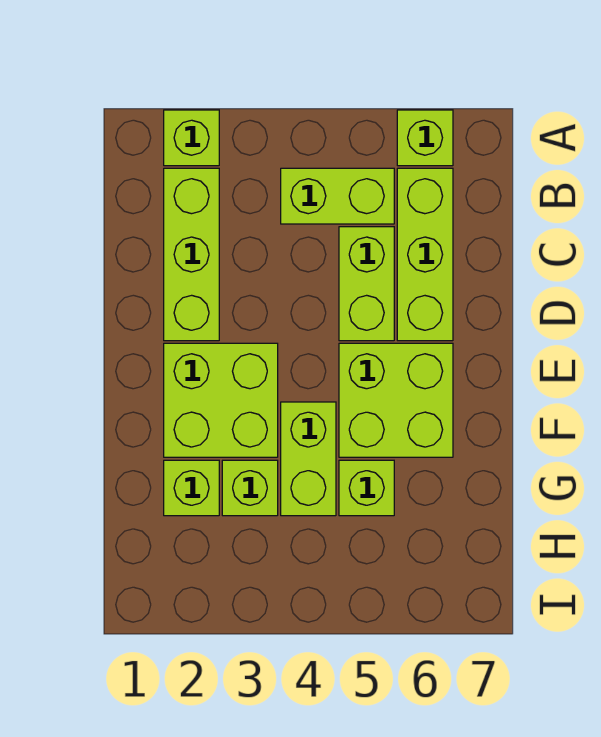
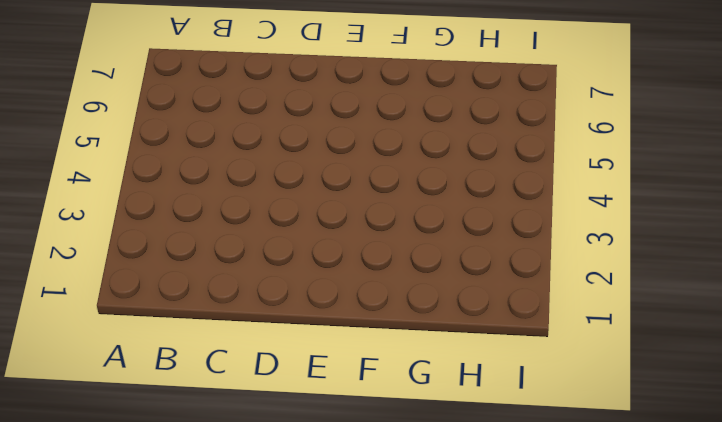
none -> lime brick A2 level 1
none -> lime brick A6 level 1
none -> lime brick B2:D2 level 1

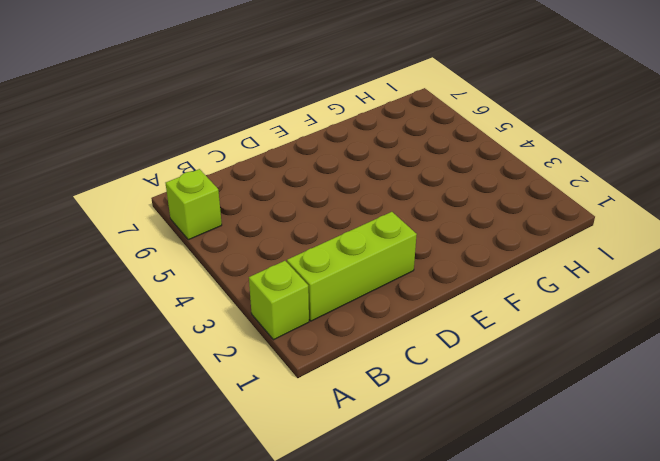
none -> lime brick B4:B5 level 1
none -> lime brick B6:D6 level 1
none -> lime brick C5:D5 level 1

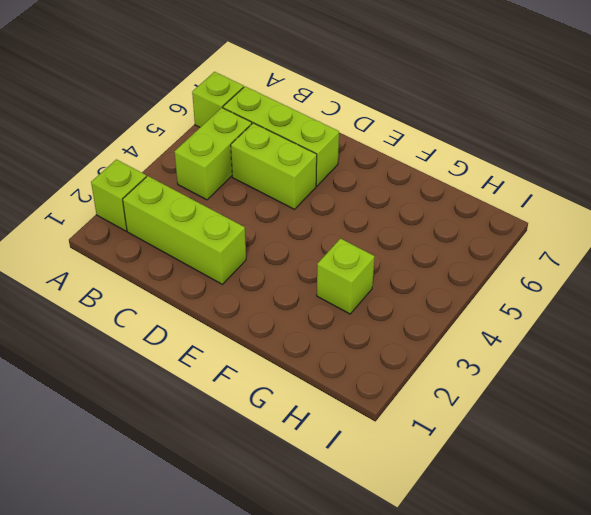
none -> lime brick E2:F3 level 1
none -> lime brick E5:F6 level 1
none -> lime brick F4:G4 level 1

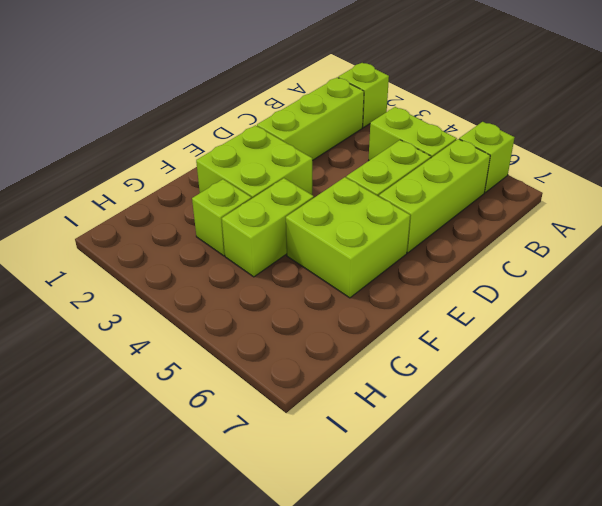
none -> lime brick G2 level 1
none -> lime brick G5 level 1

